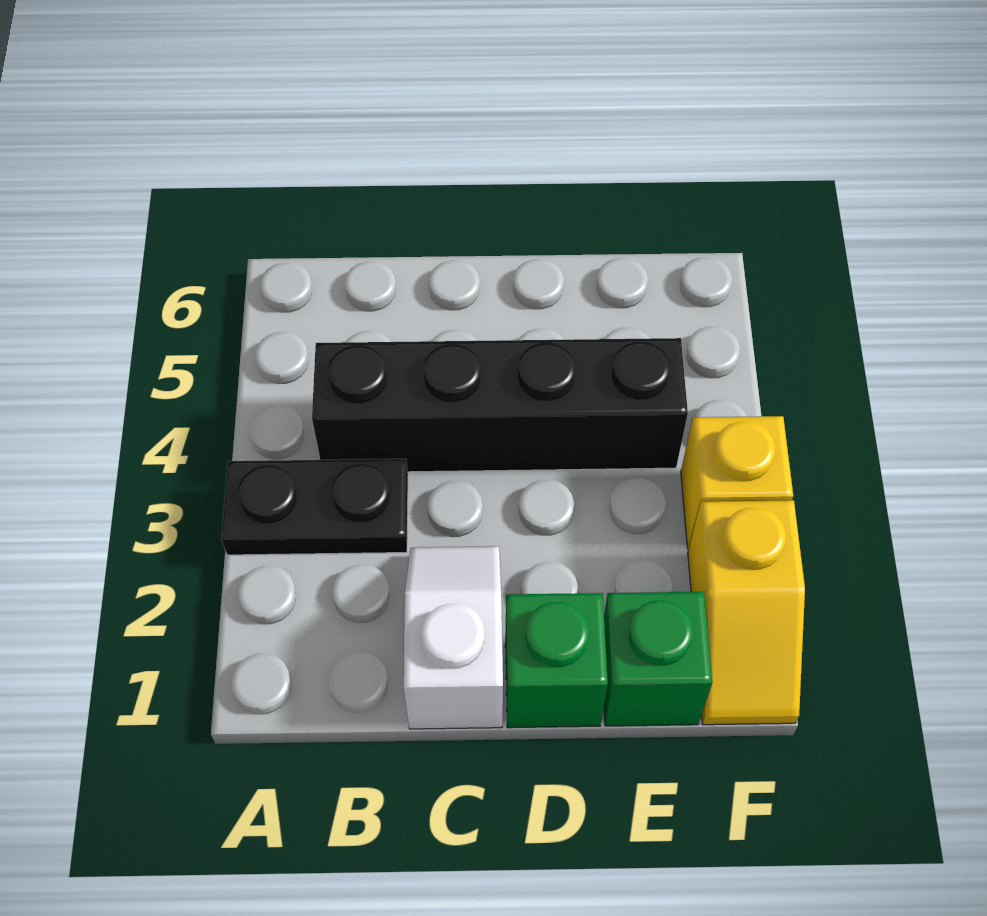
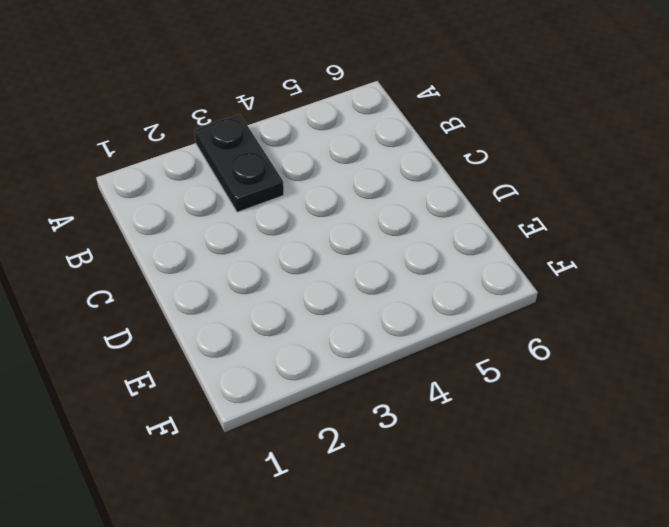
none -> black brick B4:E4 level 1
none -> white slope C1:C2 level 1 top 1

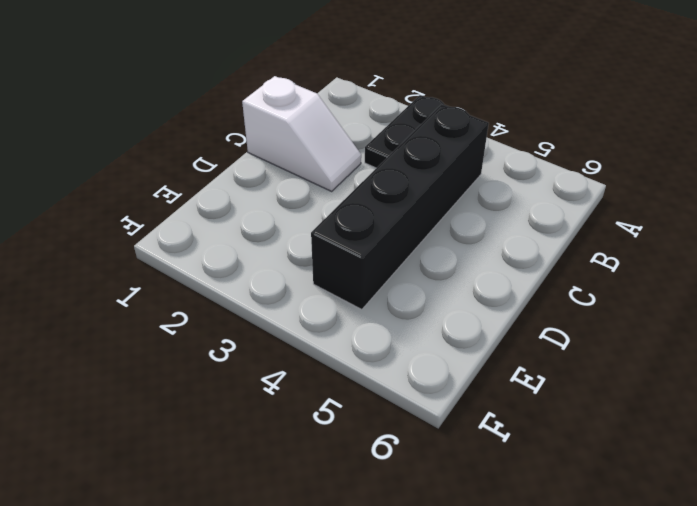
none -> green brick D1 level 1
none -> green brick E1 level 1

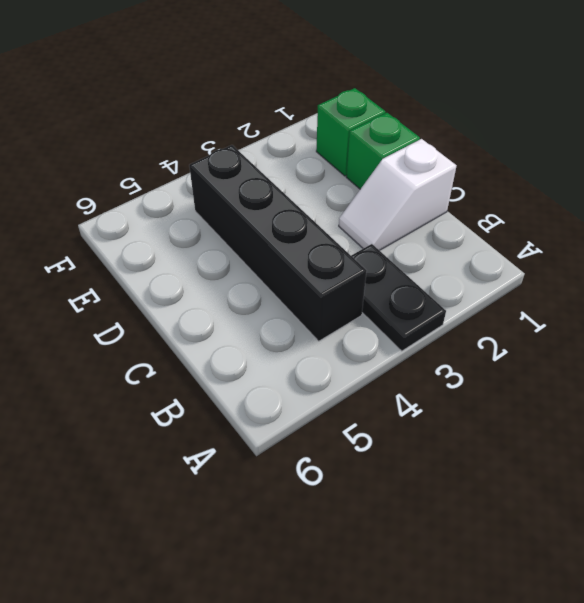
none -> yellow slope F1:F2 level 1 top 2
none -> yellow brick F3 level 1

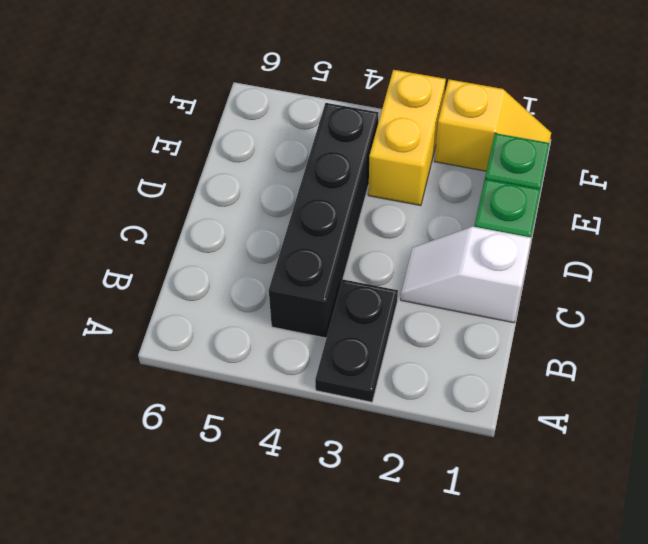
yellow brick E3:F3 level 1 -> yellow brick F3 level 1

